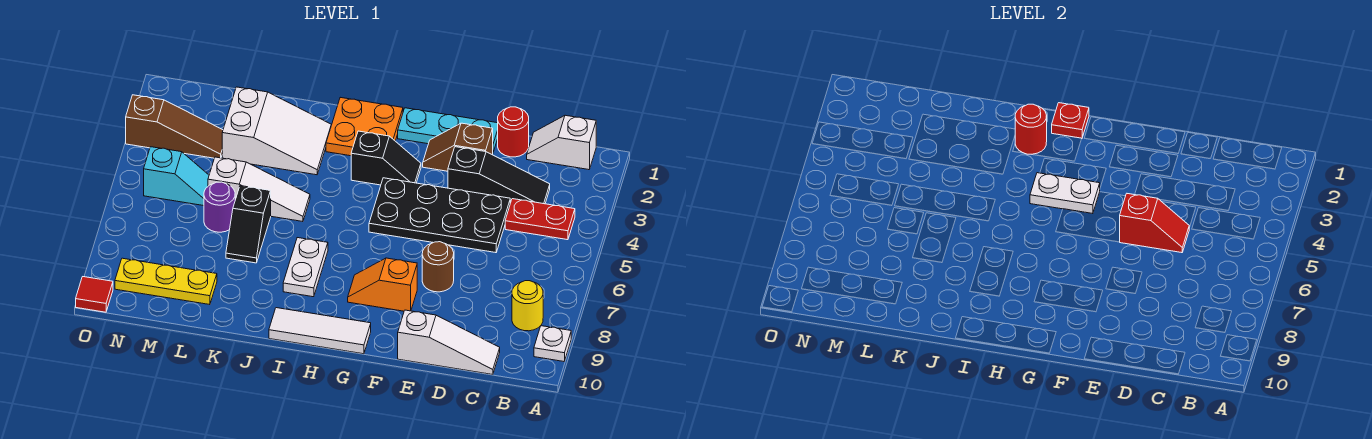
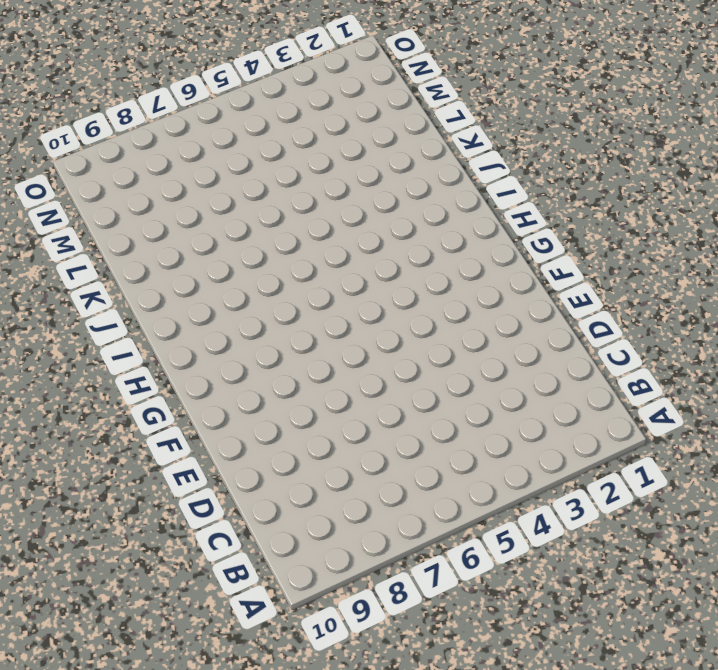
none -> white plate A9 level 1
none -> white slope B1:C1 level 1 top B
none -> red plate B4:C4 level 1

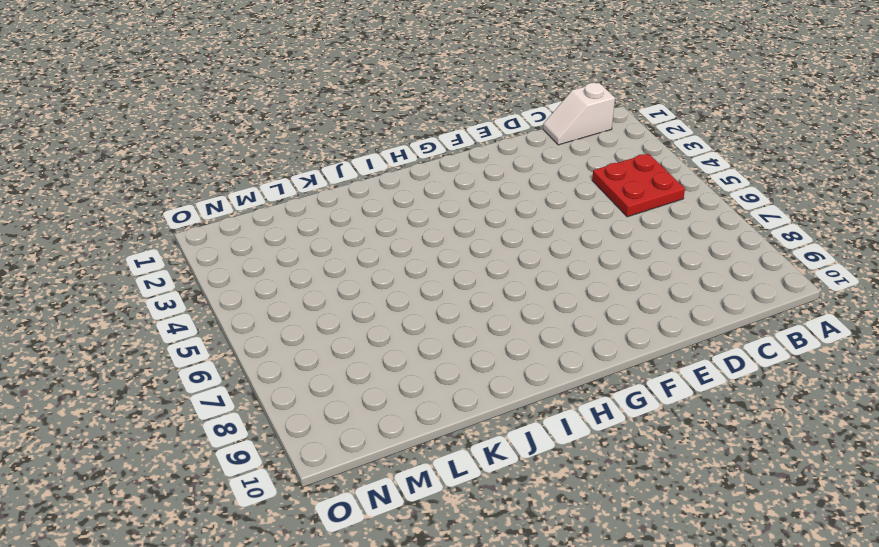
red plate B4:C5 level 1 -> red plate B4:C4 level 1
none -> white plate A9 level 1
none -> yellow round brick B8 level 1
none -> black slope C3:E3 level 1 top E

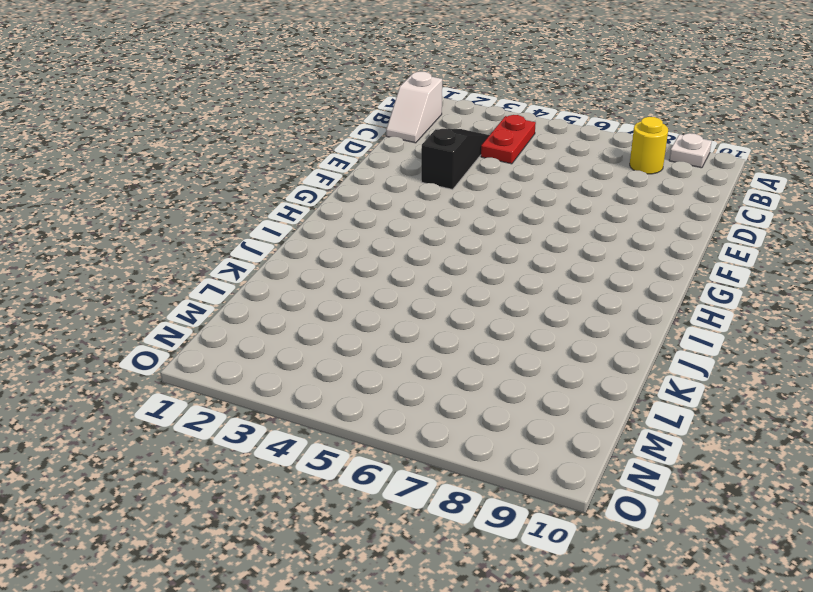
none -> white slope C10:E10 level 1 top E
none -> red round brick D1 level 1
none -> black plate D4:G5 level 1

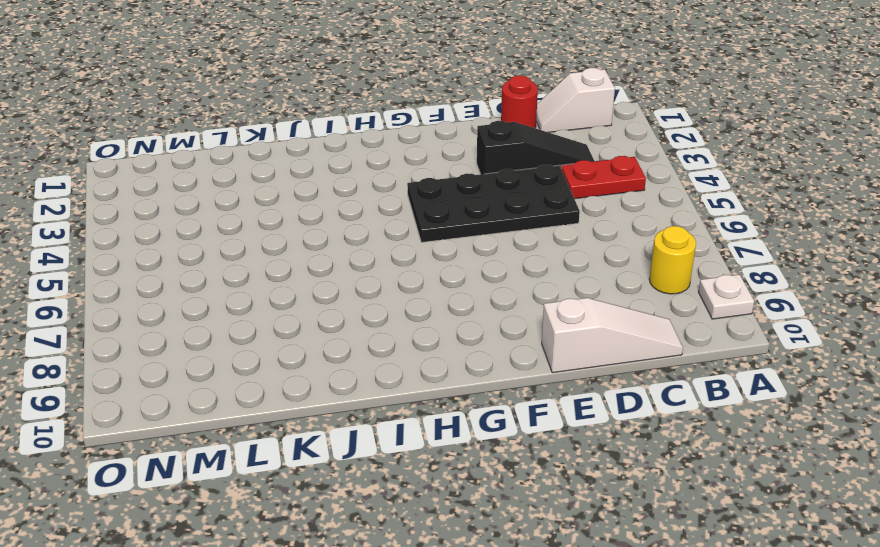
none -> cyan plate E1:G1 level 1
none -> brown slope E2:F2 level 1 top E
none -> brown round brick E7 level 1

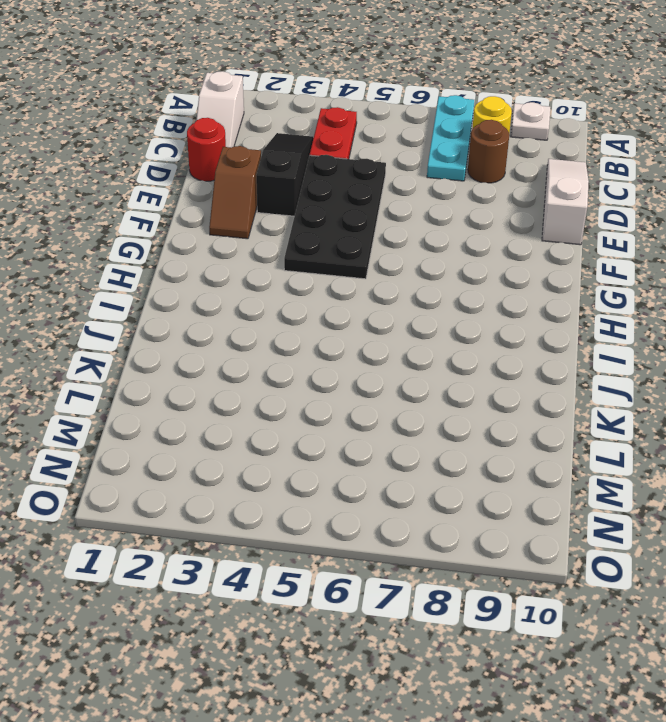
cyan plate A7:C7 level 1 -> cyan plate E1:G1 level 1
brown round brick C8 level 1 -> brown round brick E7 level 1
none -> orange slope F8:G8 level 1 top F
none -> black slope G3:H3 level 1 top H
none -> white tile G10:I10 level 1

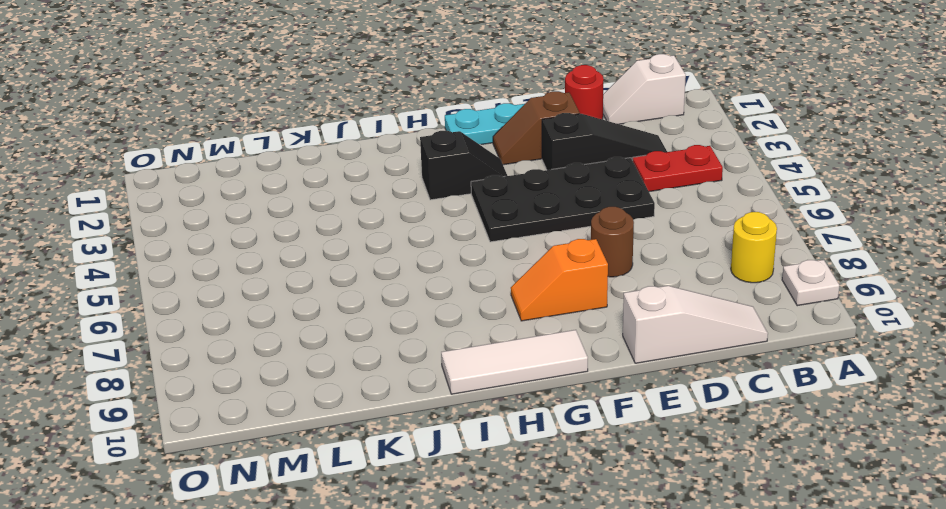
none -> orange plate H1:I2 level 1
none -> white plate I7:I8 level 1
none -> white slope J2:L3 level 1 top L

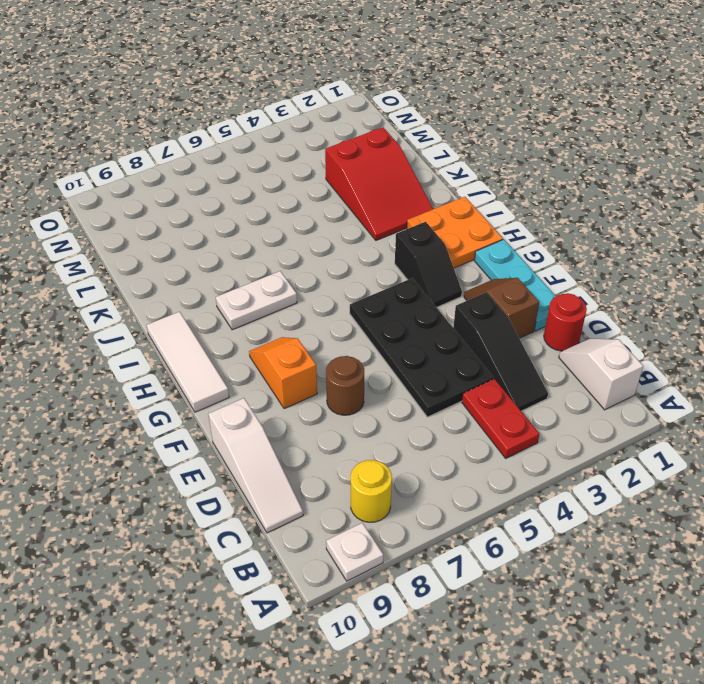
red slope J2:L3 level 1 top L -> white slope J2:L3 level 1 top L
none -> white slope J5:L5 level 1 top L
none -> black slope K6:K7 level 1 top 6
none -> purple round brick L6 level 1

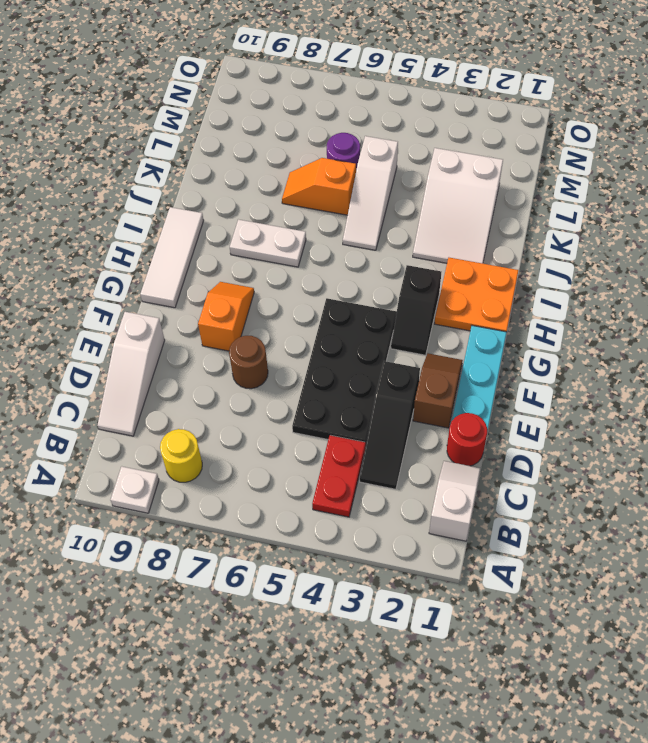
orange slope K6:K7 level 1 top 6 -> black slope K6:K7 level 1 top 6
none -> yellow plate L9:N9 level 1
none -> brown slope M3:O3 level 1 top O
none -> cyan slope M5:N5 level 1 top N

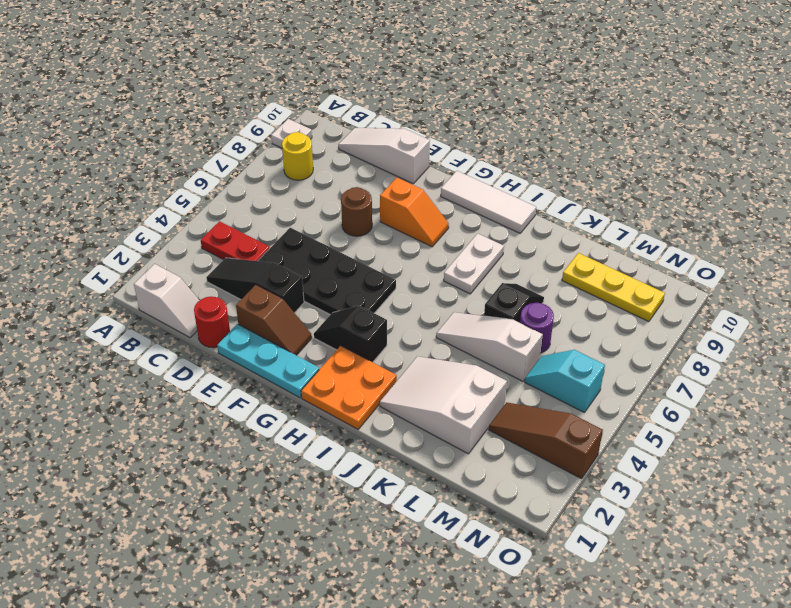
none -> red tile O10 level 1
none -> red slope D5:E5 level 2 top E
none -> white plate G4:H4 level 2

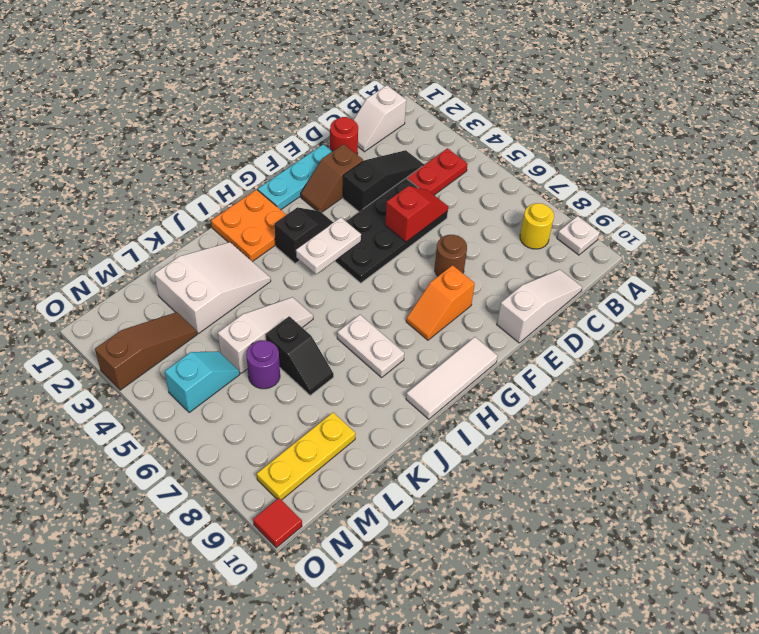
none -> red plate H1 level 2
none -> red round brick I2 level 2

